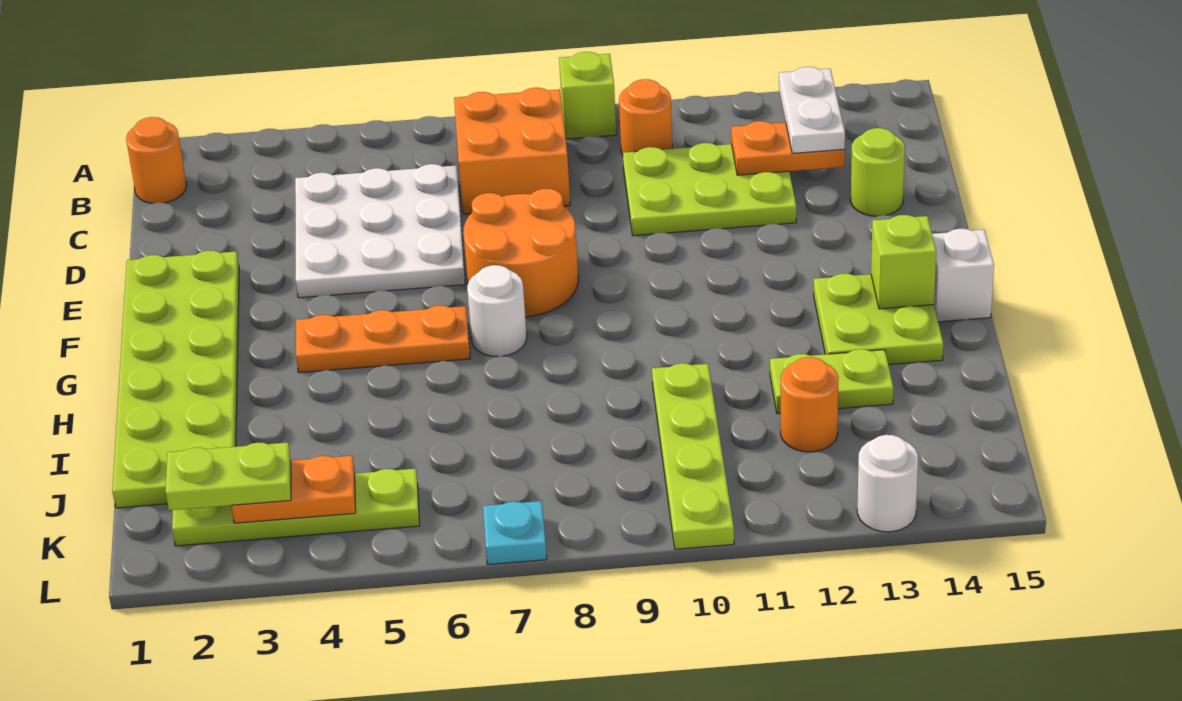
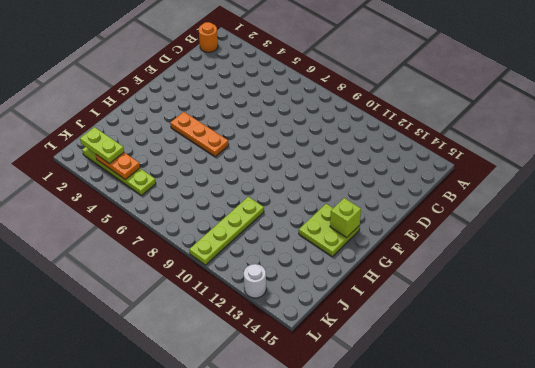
none -> lime brick A9 level 1
none -> orange brick B7:C8 level 1
none -> orange round brick B10 level 1

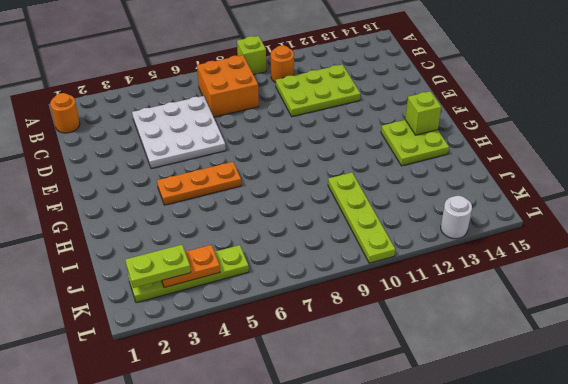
none -> lime round brick D14 level 1
none -> lime plate E1:J2 level 1
none -> orange round brick E7:F8 level 1

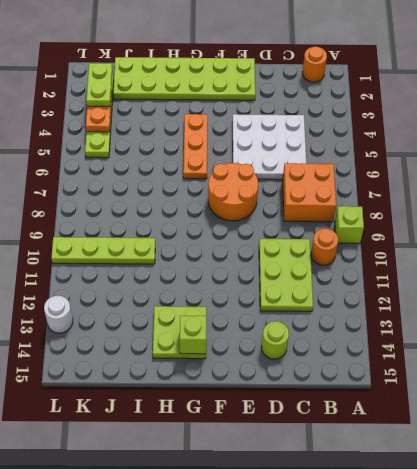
none -> white round brick G7 level 1
none -> white brick G15 level 1
none -> lime plate I12:I13 level 1

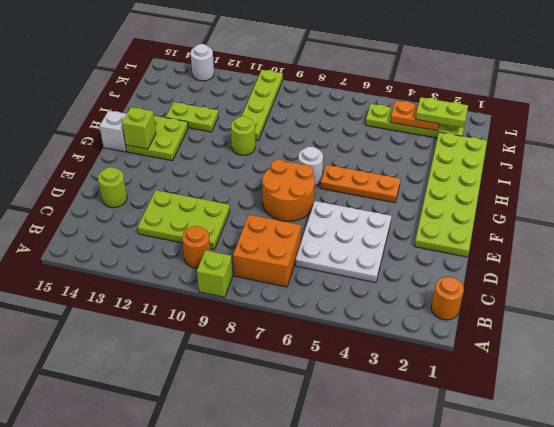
lime round brick H10 level 1 -> none
none -> orange round brick J12 level 1
none -> cyan plate L7 level 1
none -> orange plate C12:C13 level 2

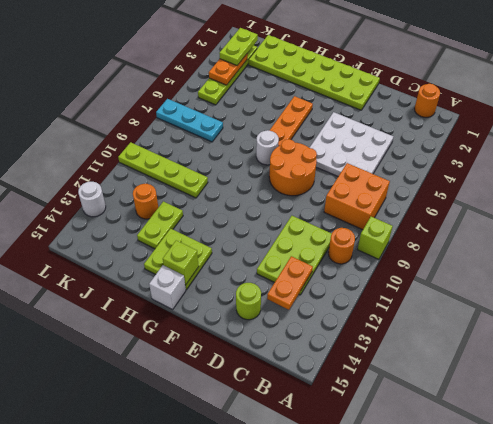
cyan plate J7:L7 level 1 -> cyan plate L7 level 1
none -> white plate B13:C13 level 3

